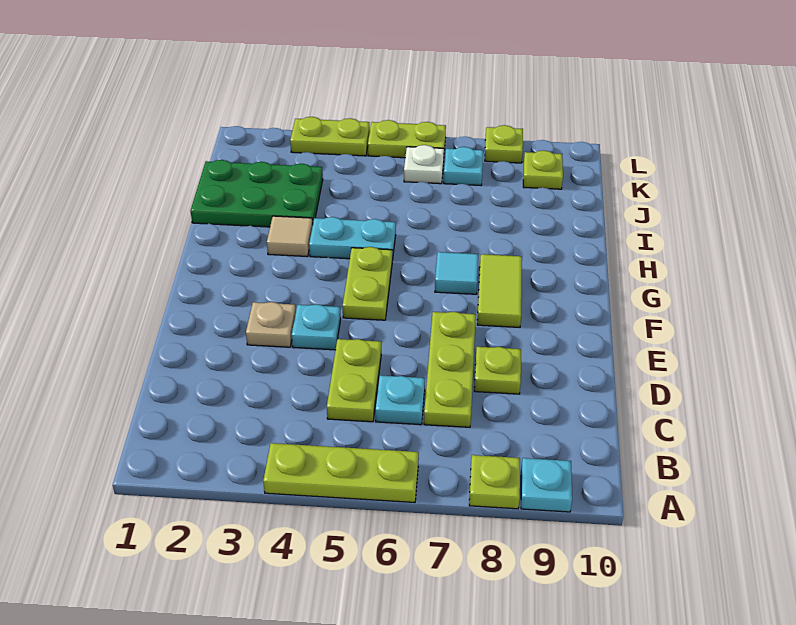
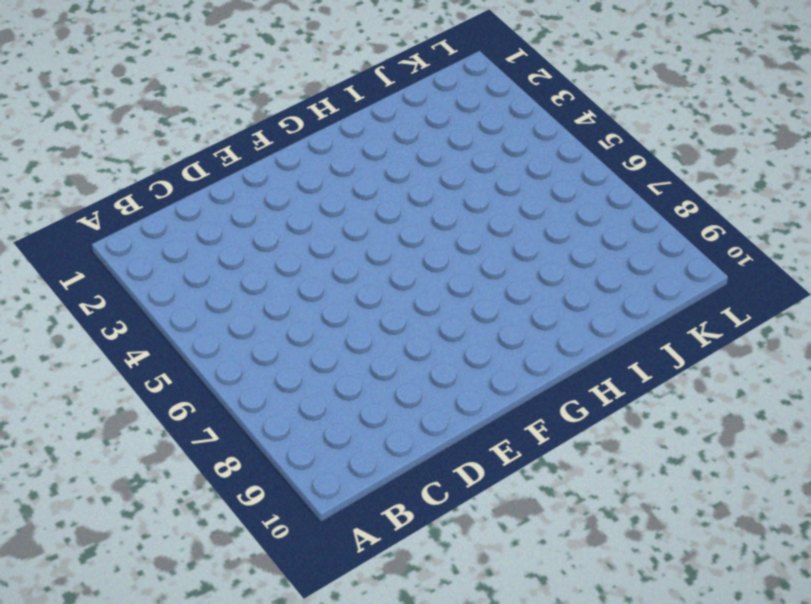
none -> lime plate A4:A6 level 1
none -> lime plate A8 level 1
none -> cyan plate A9 level 1

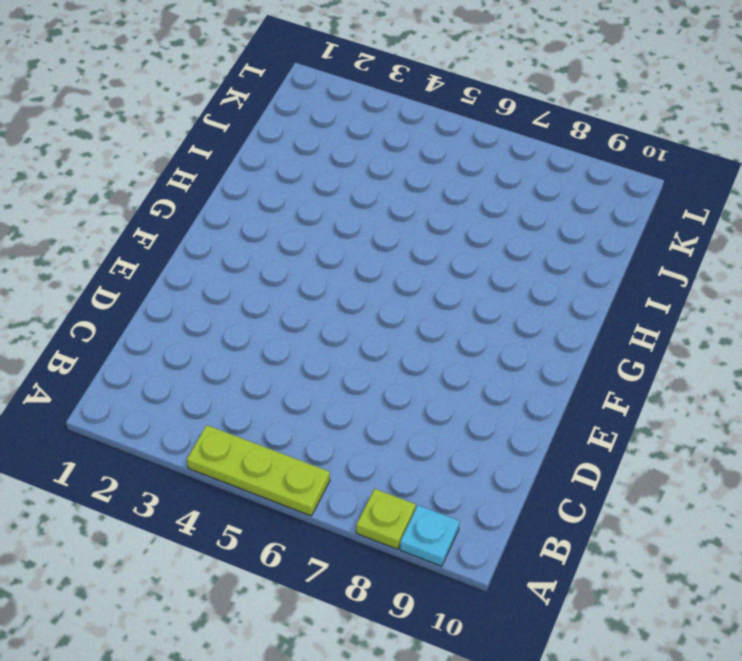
none -> lime plate C5:D5 level 1
none -> cyan plate C6 level 1
none -> lime plate C7:E7 level 1

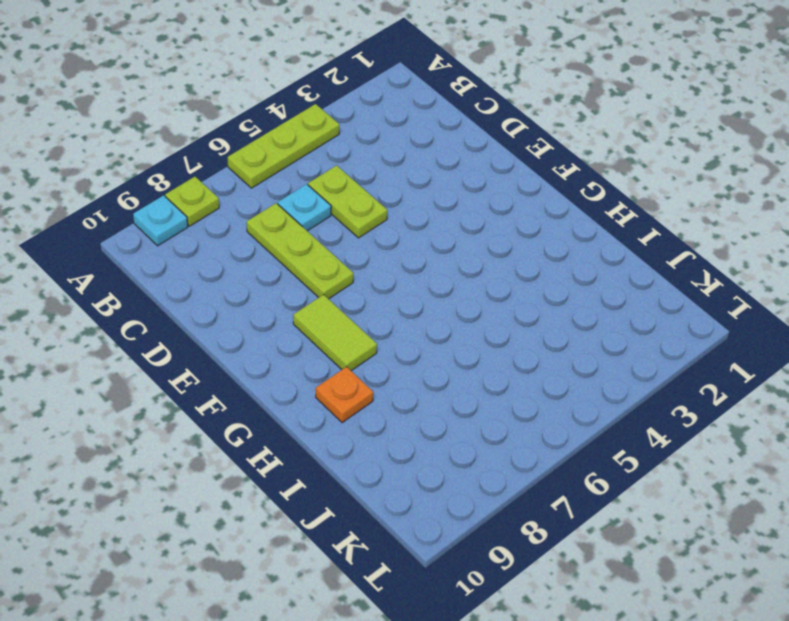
orange plate H9 level 1 -> none
none -> lime plate D8 level 1
none -> tan plate E3 level 1
none -> cyan plate E4 level 1

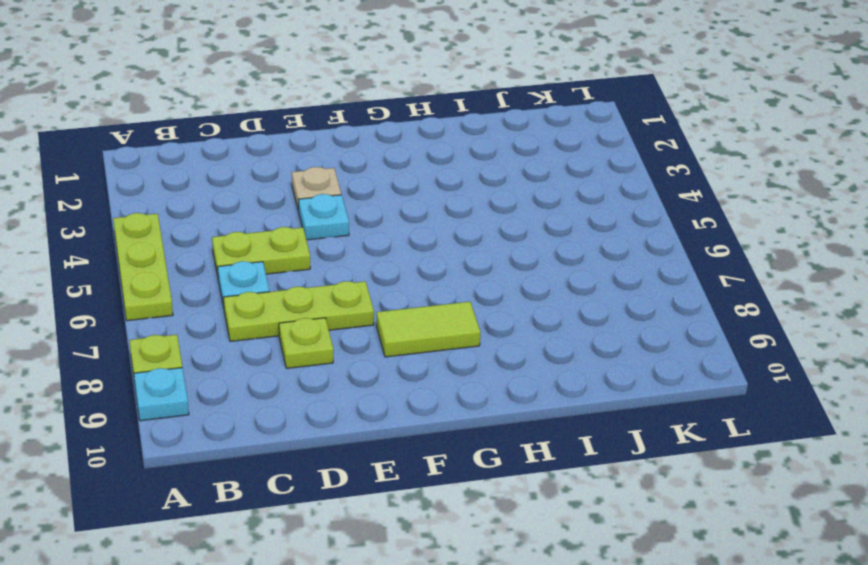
none -> lime plate F5:G5 level 1
none -> cyan tile G7 level 1
none -> tan tile H3 level 1

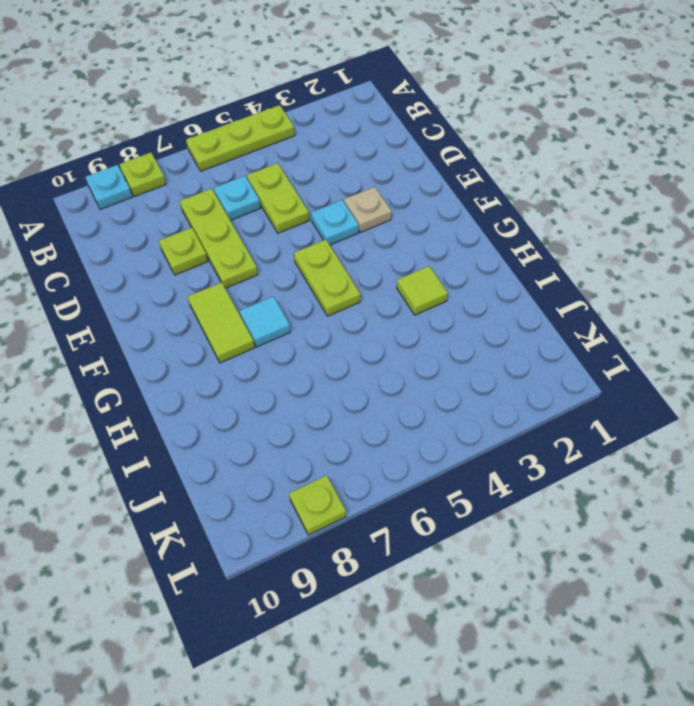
lime tile H3 level 1 -> tan tile H3 level 1
none -> cyan plate H4:H5 level 1
none -> green plate I1:J3 level 1
none -> white plate K6 level 1

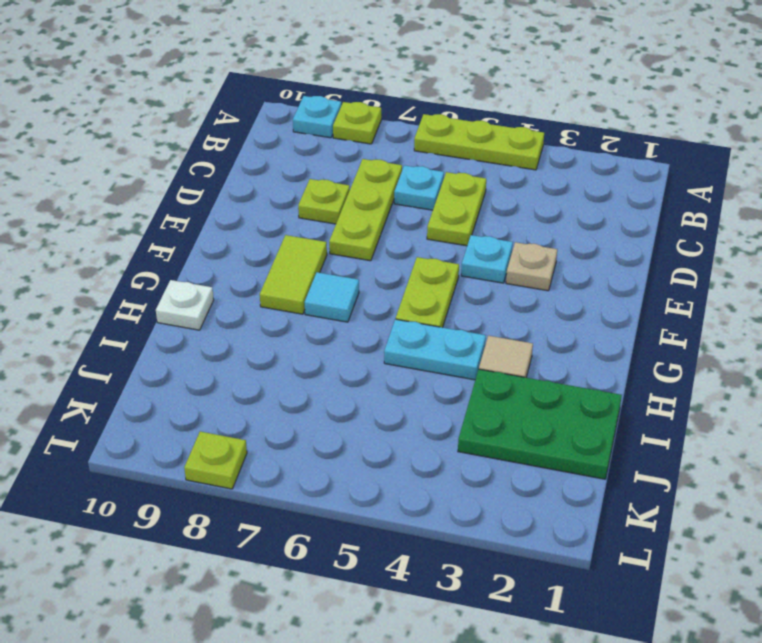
white plate H10 level 1 -> white plate K6 level 1
none -> cyan plate K7 level 1
none -> lime plate K9 level 1
none -> lime plate L3:L4 level 1

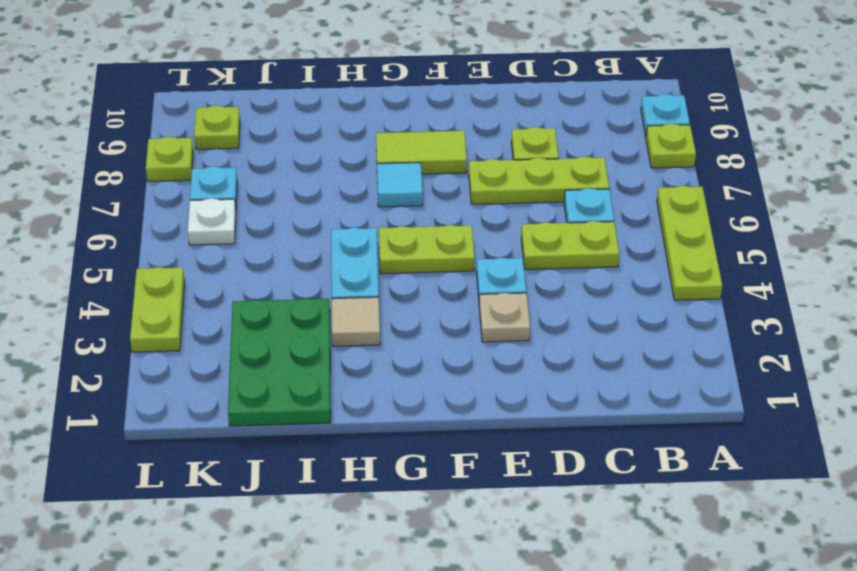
none -> lime plate L5:L6 level 1

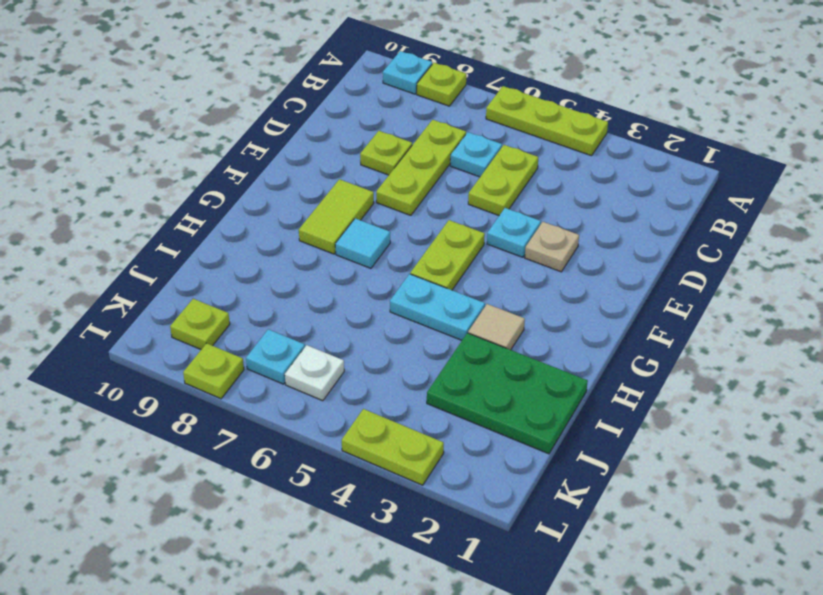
none -> lime plate L5:L6 level 1

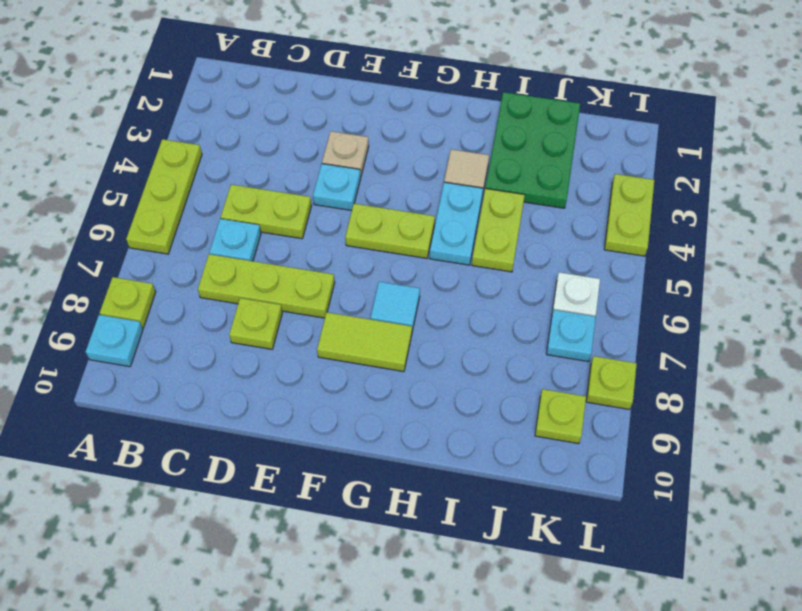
lime plate I4:I5 level 1 -> lime plate L5:L6 level 1

